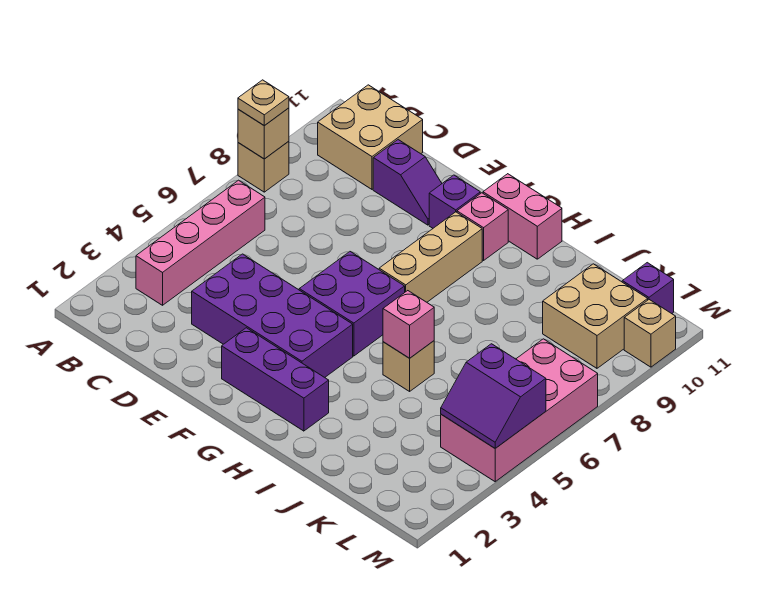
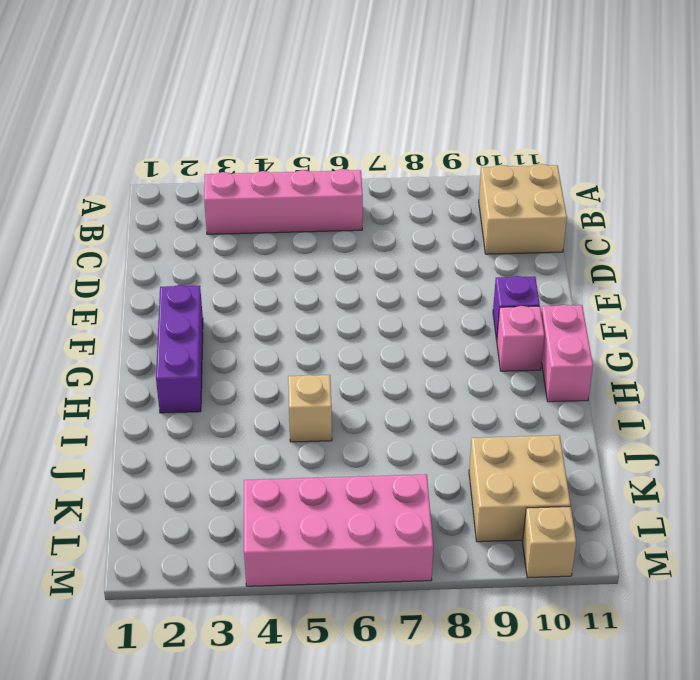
none -> tan brick A8 level 1
none -> purple brick D3:G4 level 1
none -> purple slope D10:E10 level 1 top D

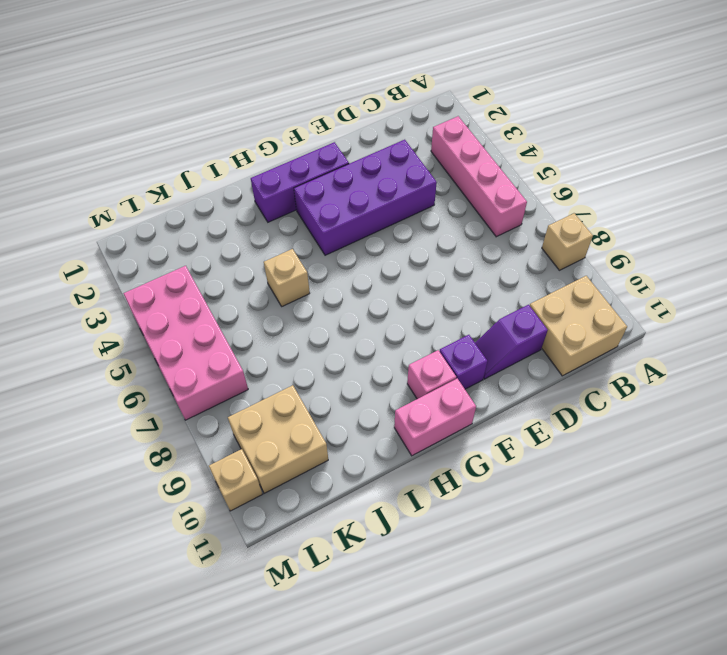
none -> purple brick F5:G6 level 1
none -> tan brick G7:G9 level 1
none -> purple brick L11 level 1

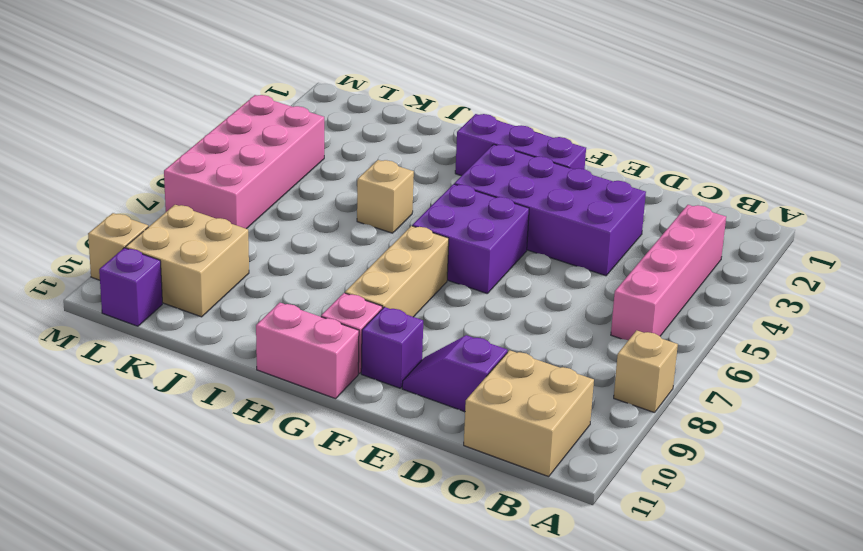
none -> tan brick A8 level 2
none -> pink brick I5 level 2
none -> purple slope L4:M5 level 2 top 5

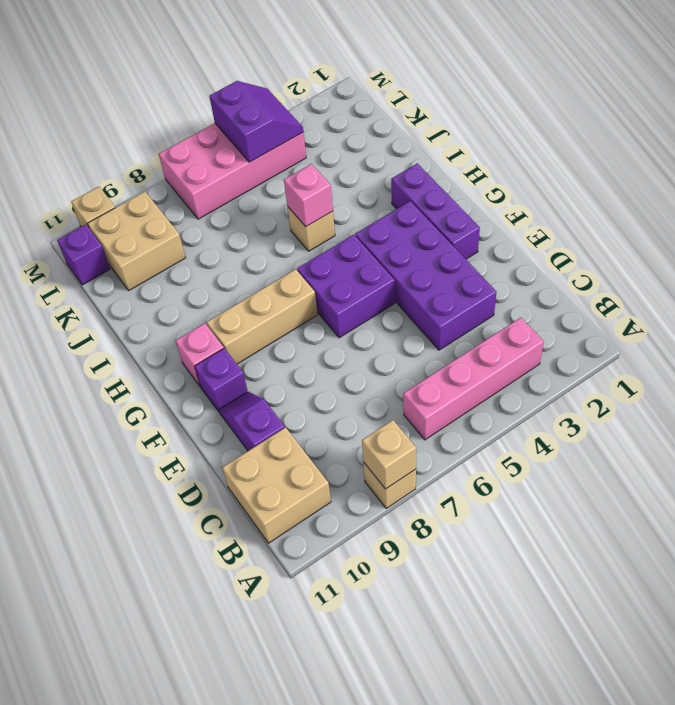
none -> pink brick G11:H11 level 1
none -> tan plate A8 level 3

